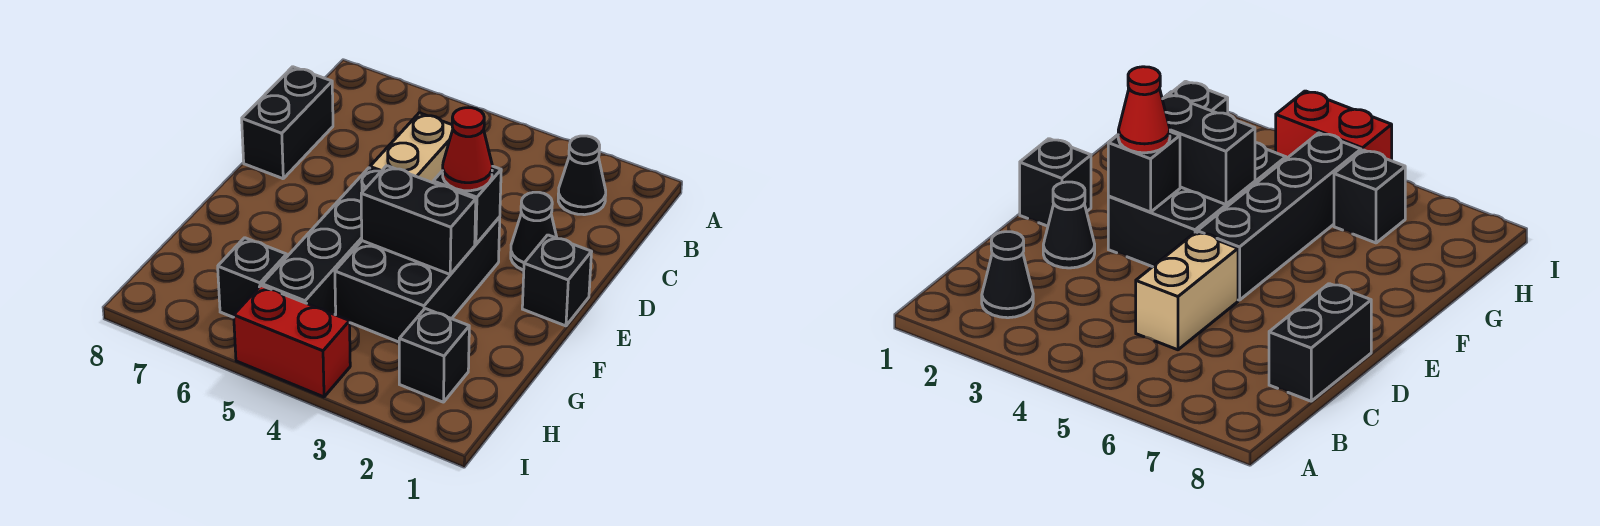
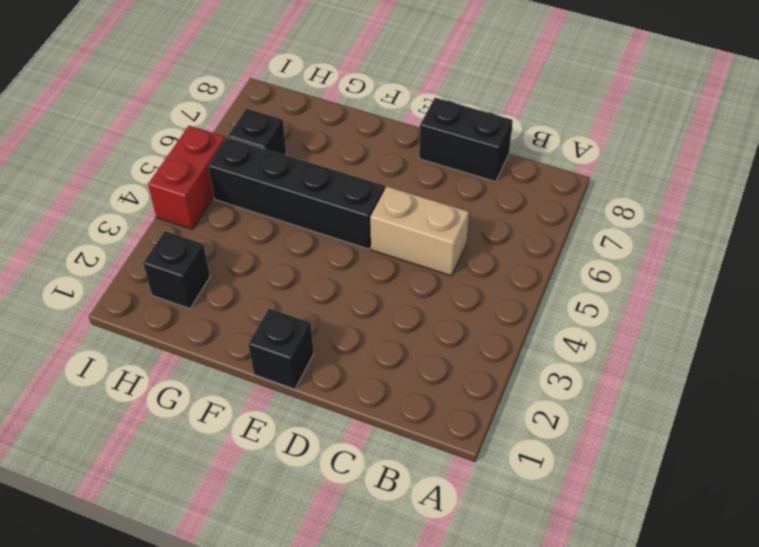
none -> black cone B2 level 1
none -> black cone D2 level 1
none -> black brick E3:G4 level 1

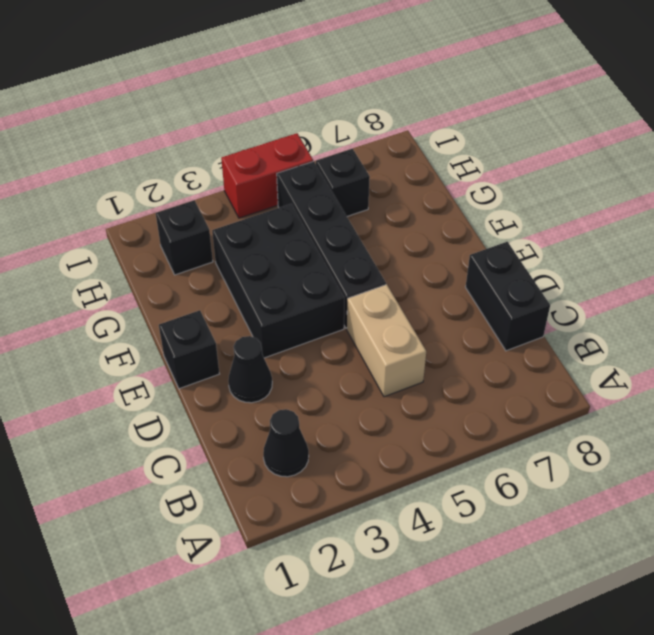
none -> black brick E3 level 2
none -> black brick F3:F4 level 2
none -> red cone E3 level 3

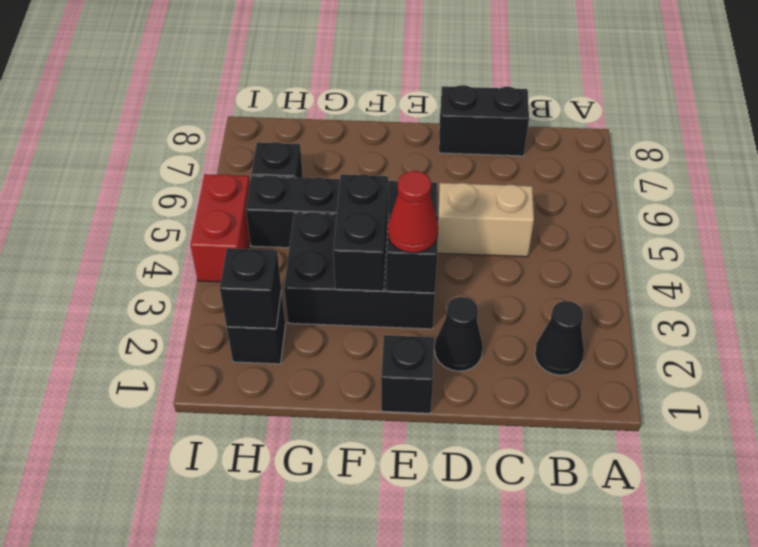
black brick H2 level 2 -> none

